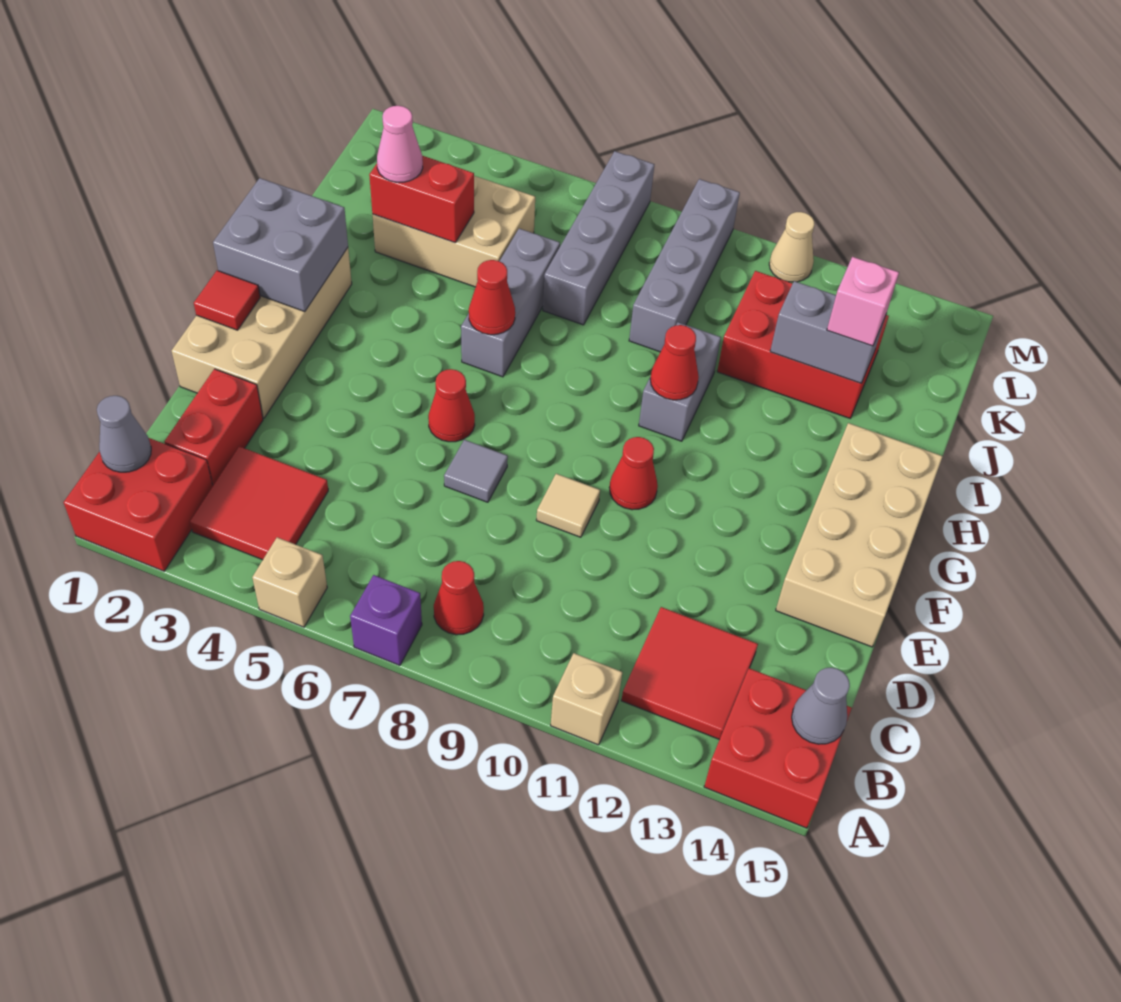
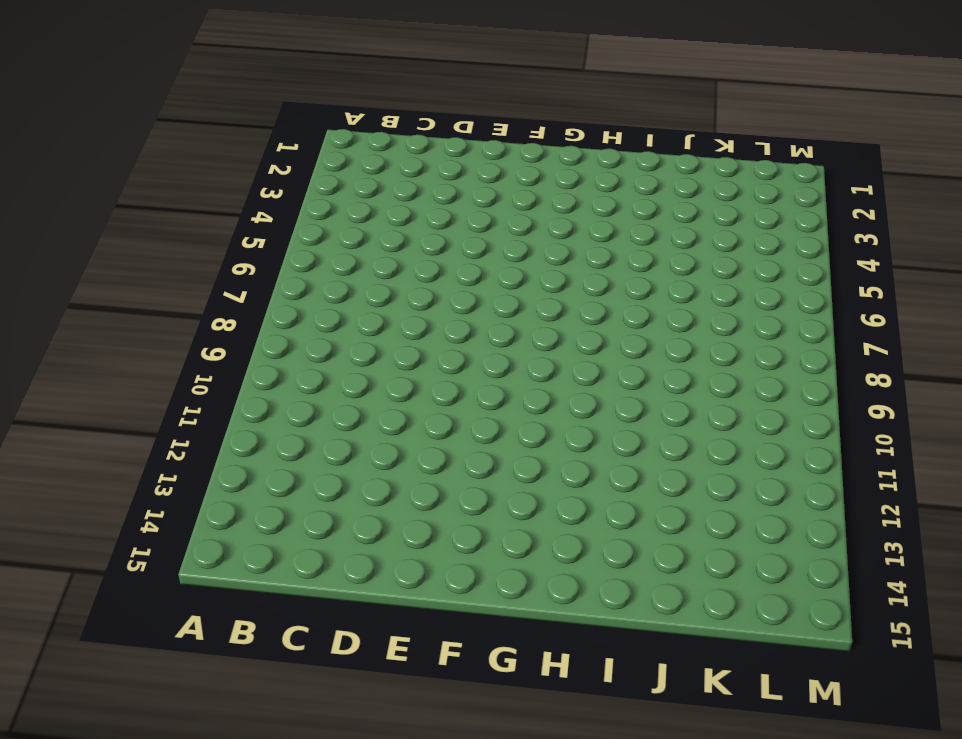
none -> red brick A1:B2 level 1
none -> tan brick A5 level 1
none -> purple brick A7 level 1
none -> tan brick A11 level 1

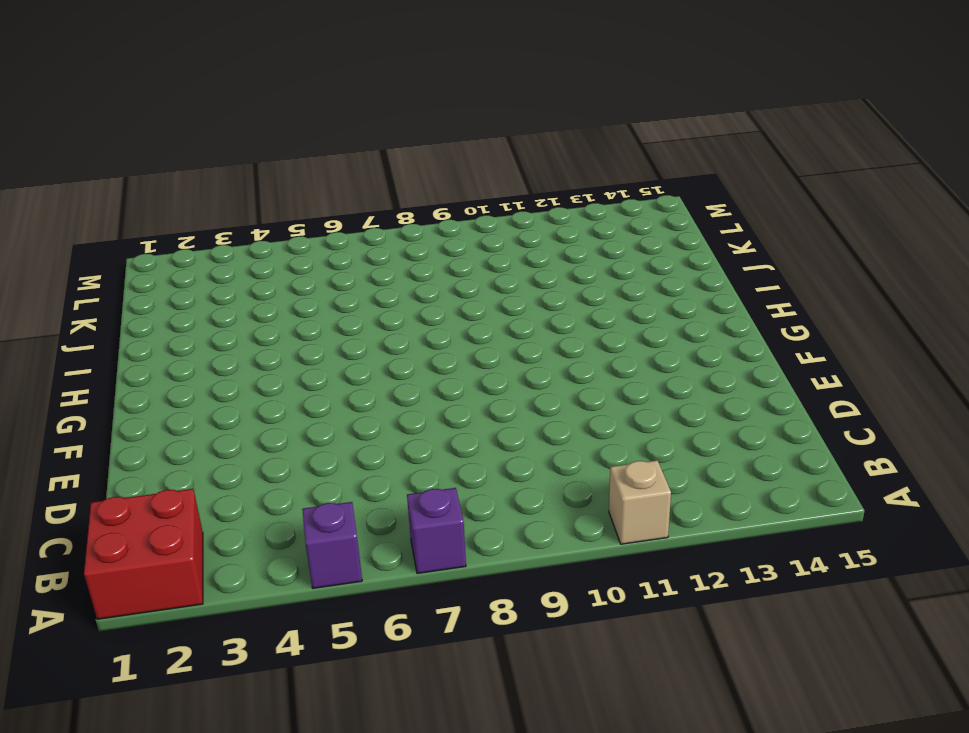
purple brick A5 level 1 -> tan brick A5 level 1
none -> red brick A14:B15 level 1
none -> red tile B3:C4 level 1
none -> red cone B8 level 1
none -> red tile B12:C13 level 1

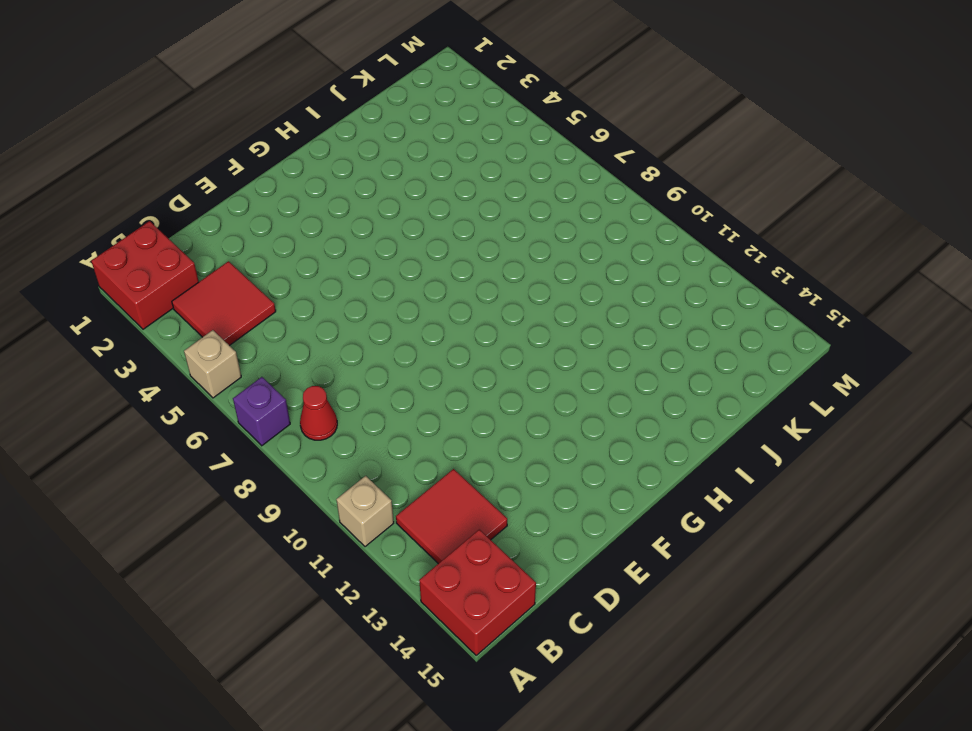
none -> red brick C2:D2 level 1
none -> tan brick E1:H2 level 1
none -> grey tile E7 level 1
none -> tan tile E9 level 1

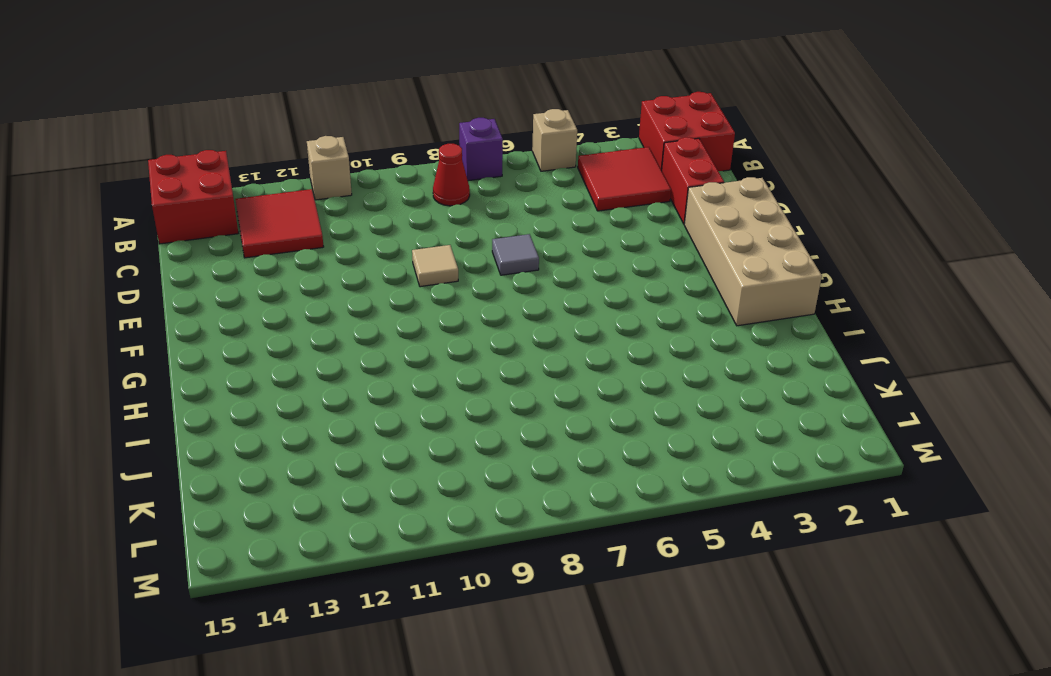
none -> tan brick E14:H15 level 1
none -> red cone F6 level 1
none -> red cone F10 level 1
none -> grey brick H6:J6 level 1

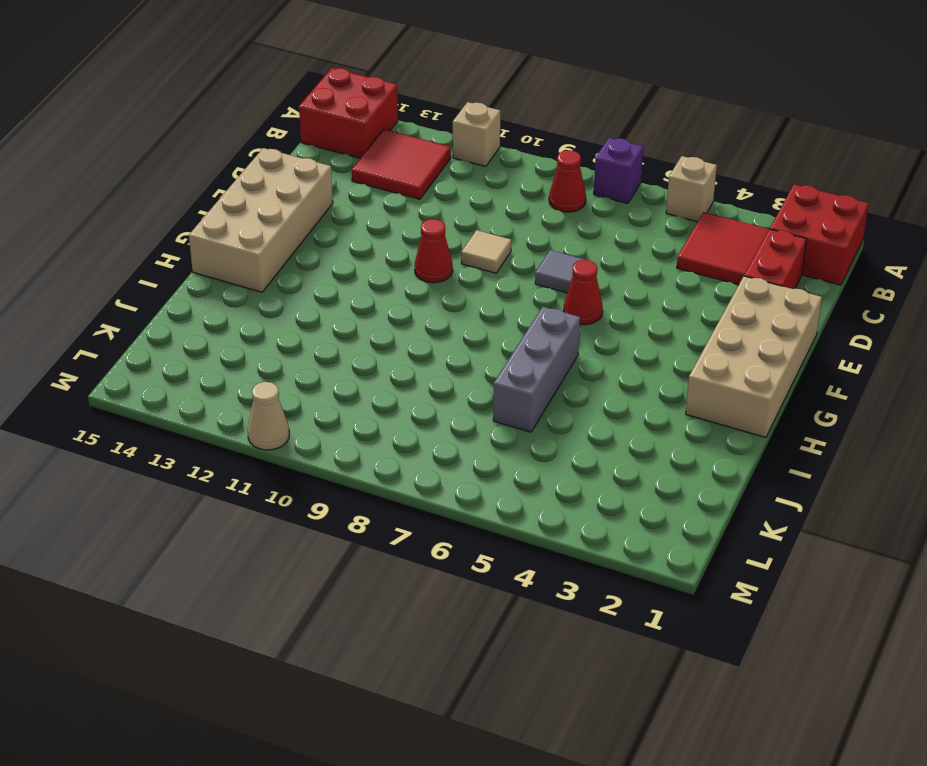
none -> grey brick H10:I10 level 1
none -> tan brick J3:K5 level 1
none -> grey brick J7:M7 level 1
none -> grey brick J9:M9 level 1

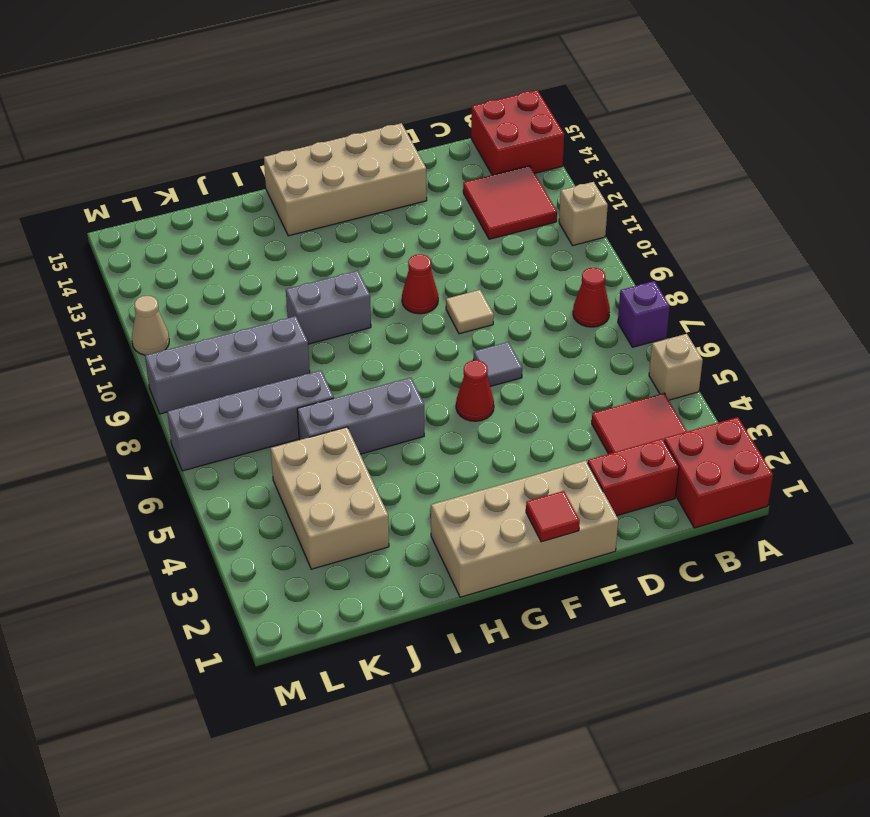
none -> red brick J11:K13 level 1
none -> grey cone B1 level 2
none -> grey cone B15 level 2
none -> grey brick G1:H2 level 2

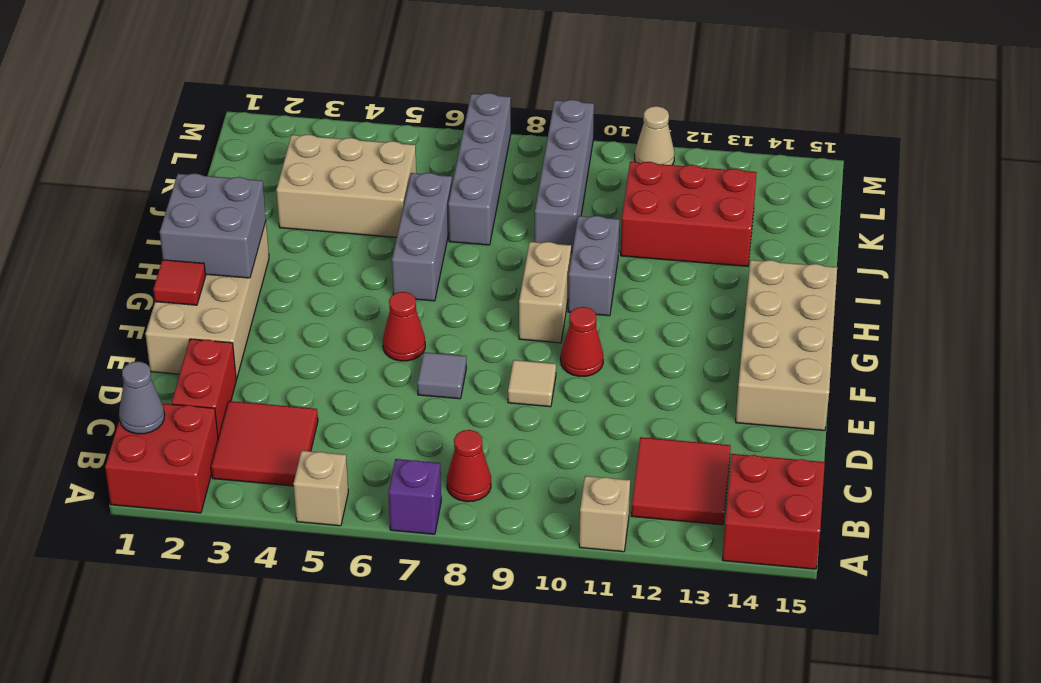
tan brick G9:H9 level 1 -> none
none -> grey cone B15 level 2
none -> red cone H6 level 2
none -> red cone H10 level 2
none -> red brick J3:J4 level 2

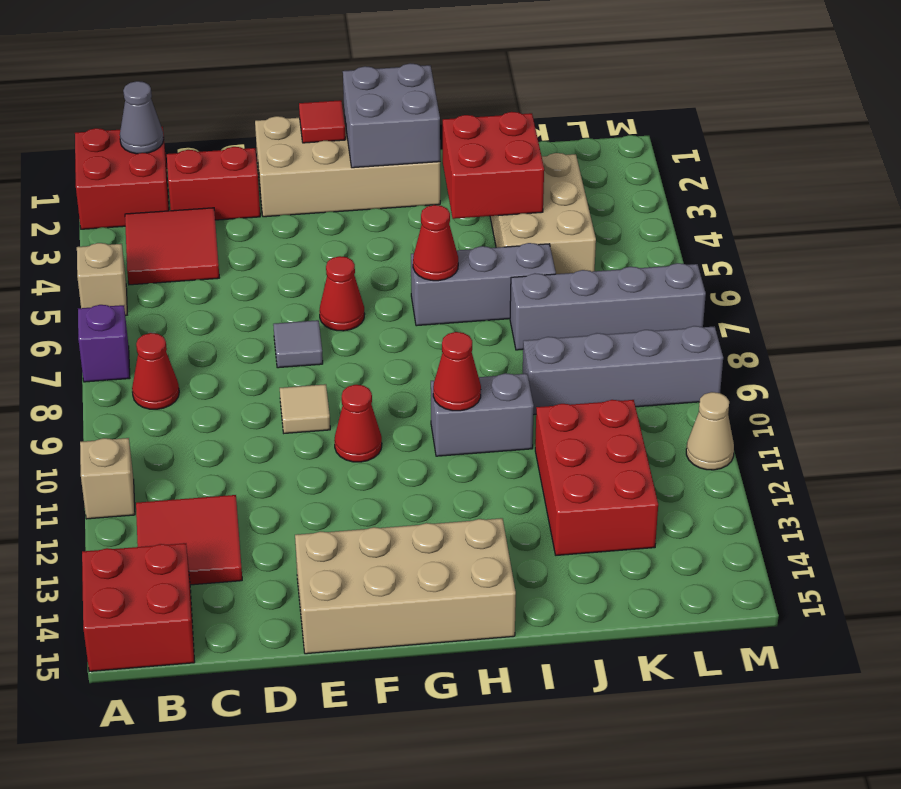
red brick I3:J4 level 2 -> red brick J3:J4 level 2
none -> grey cone B15 level 2
none -> grey brick J12:J13 level 2
none -> pink cone J3 level 3
none -> pink brick J13 level 3

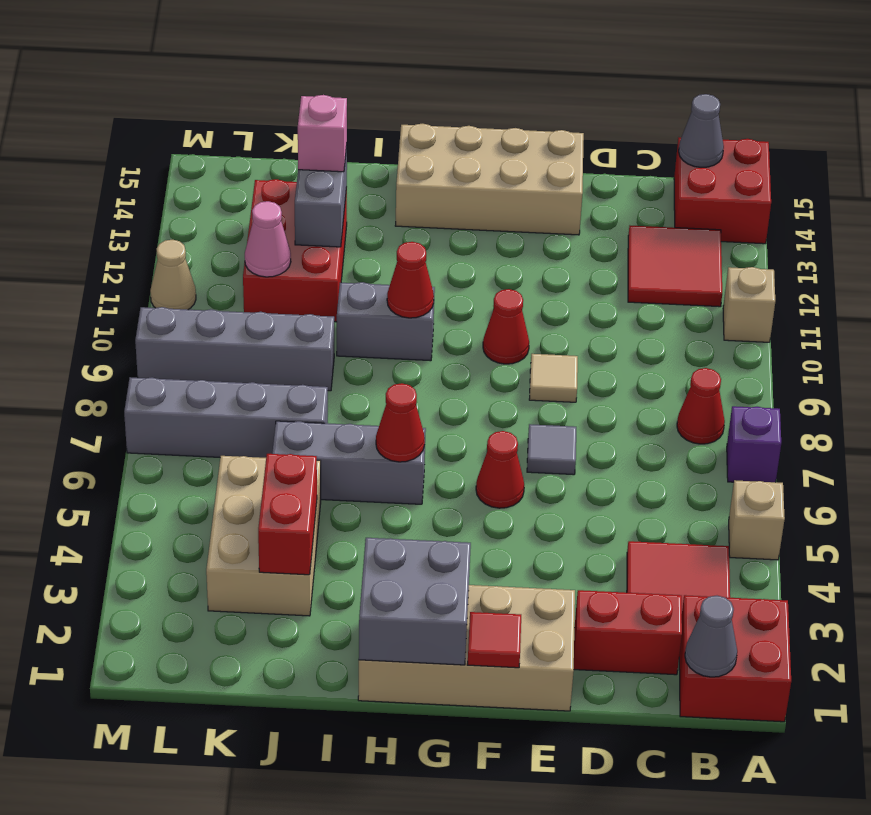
pink cone K11 level 2 -> pink cone J3 level 3

